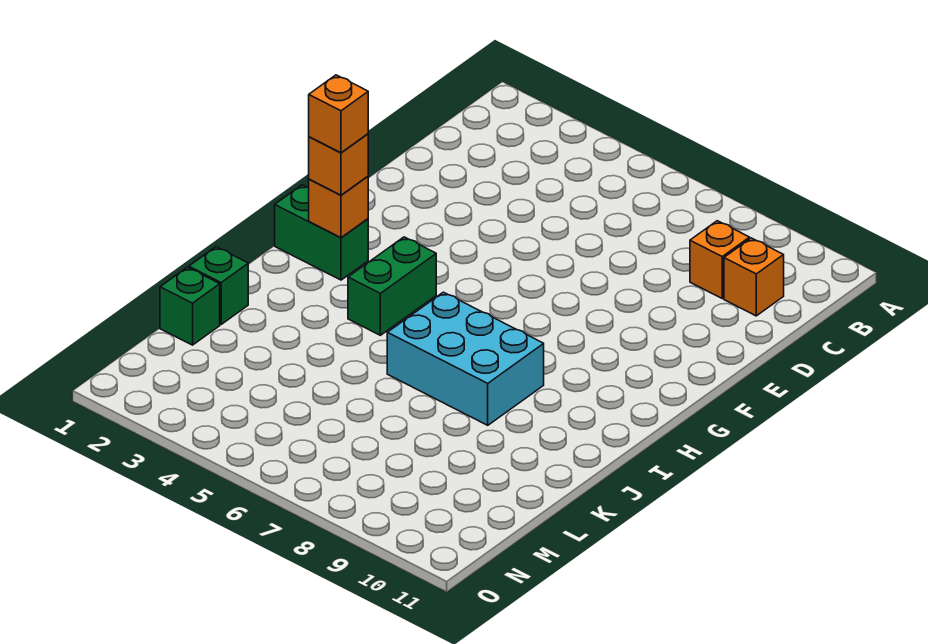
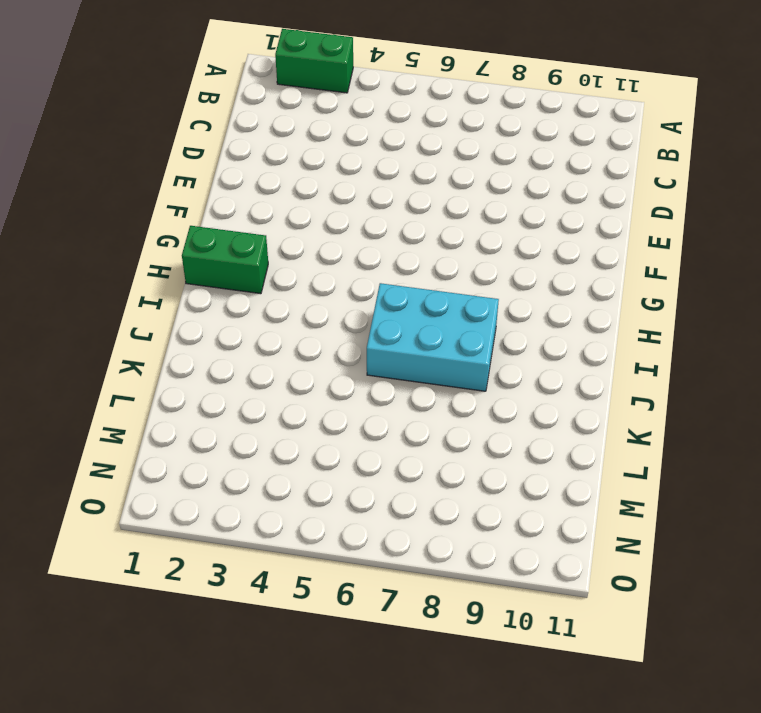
green brick A2:A3 level 1 -> green brick H4:I4 level 1
none -> orange brick C9 level 1
none -> orange brick C10 level 1

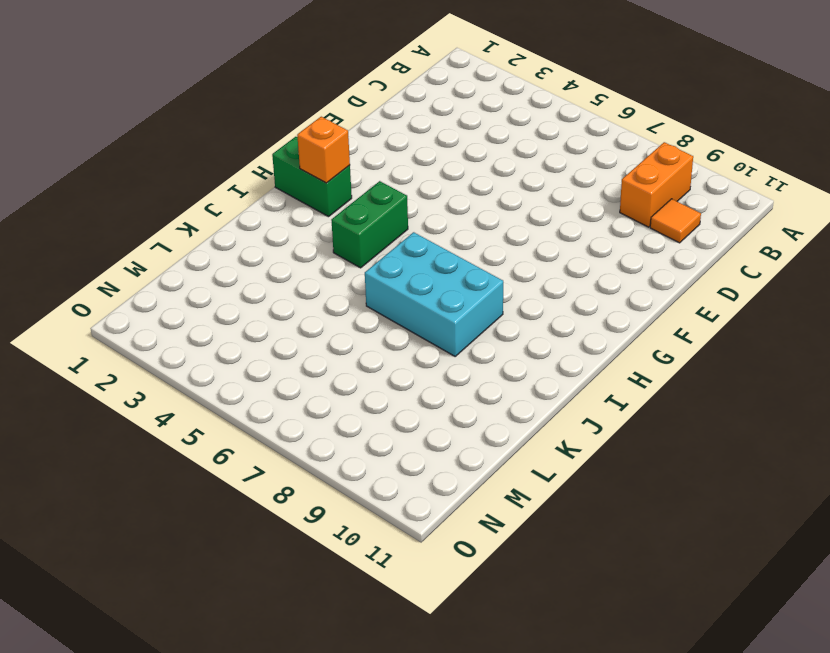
orange brick B9:C9 level 1 -> orange brick C9 level 1
orange tile C10 level 1 -> orange brick C10 level 1
none -> green brick K1 level 1
none -> green brick L1 level 1

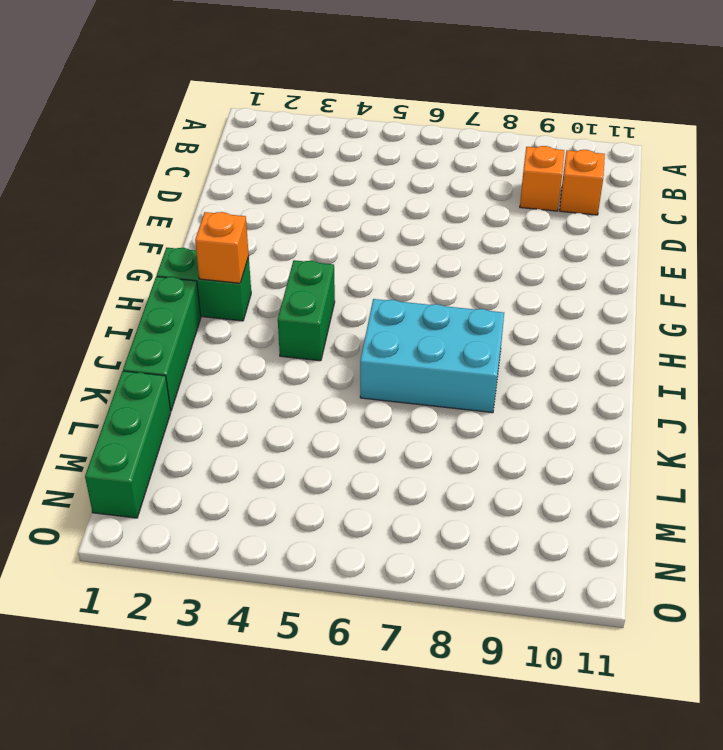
green brick I1:K1 level 1 -> green brick K1 level 1
green brick L1:N1 level 1 -> green brick L1 level 1
none -> orange brick H2 level 3
none -> orange brick H2 level 4

